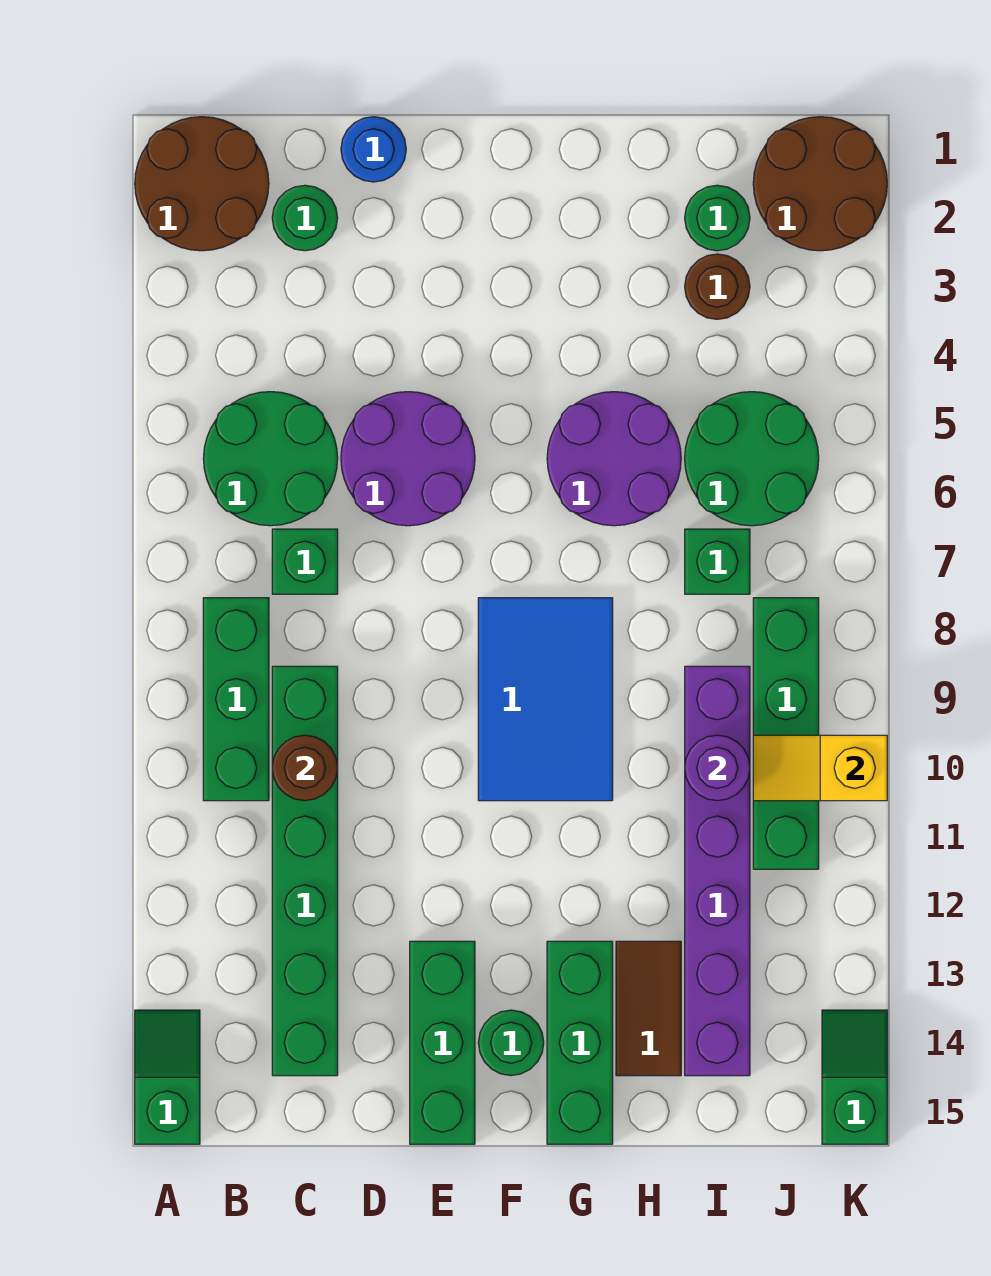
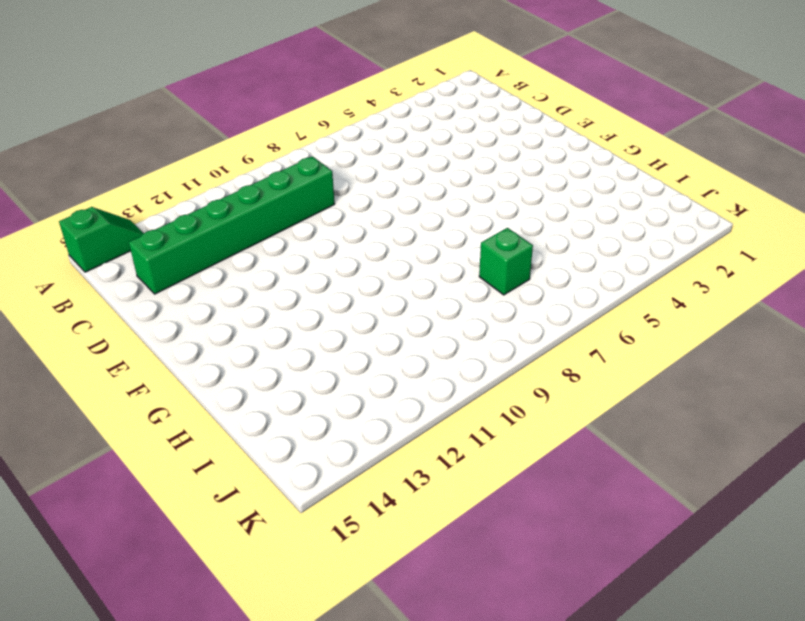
none -> brown round brick A1:B2 level 1
none -> green round brick B5:C6 level 1
none -> green brick B8:B10 level 1

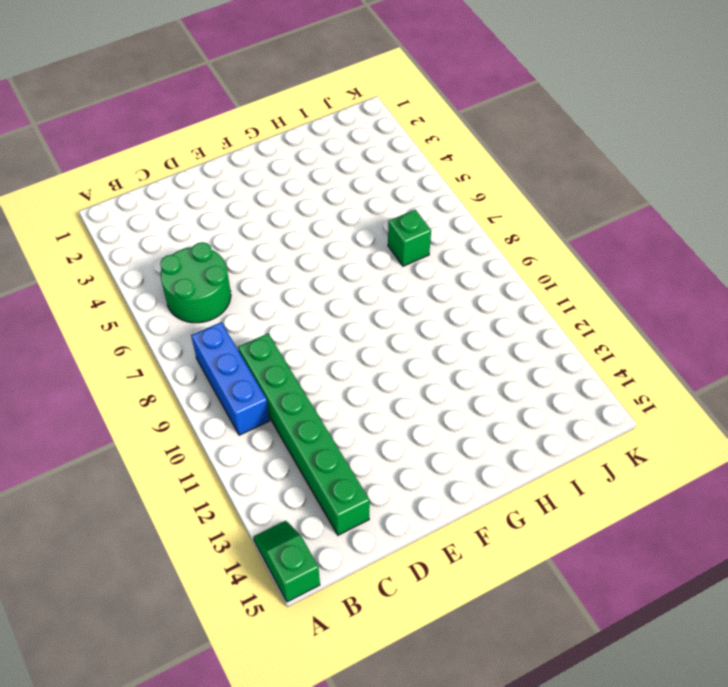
blue brick B8:B10 level 1 -> green brick B8:B10 level 1
none -> brown round brick A1:B2 level 1
none -> green round brick C2 level 1
none -> green brick C7 level 1

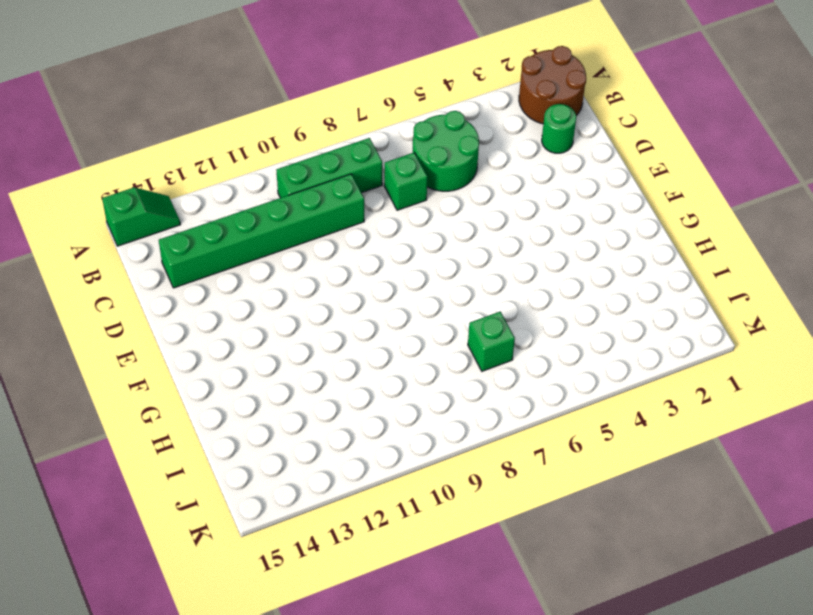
none -> blue round brick D1 level 1
none -> purple round brick D5:E6 level 1
none -> green brick E13:E15 level 1

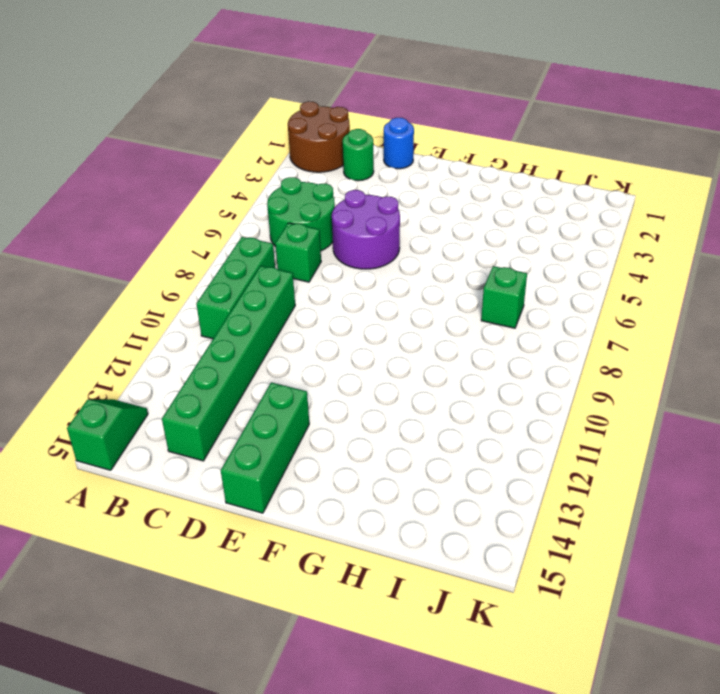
none -> blue tile F8:G10 level 1
none -> green round brick F14 level 1
none -> purple round brick G5:H6 level 1

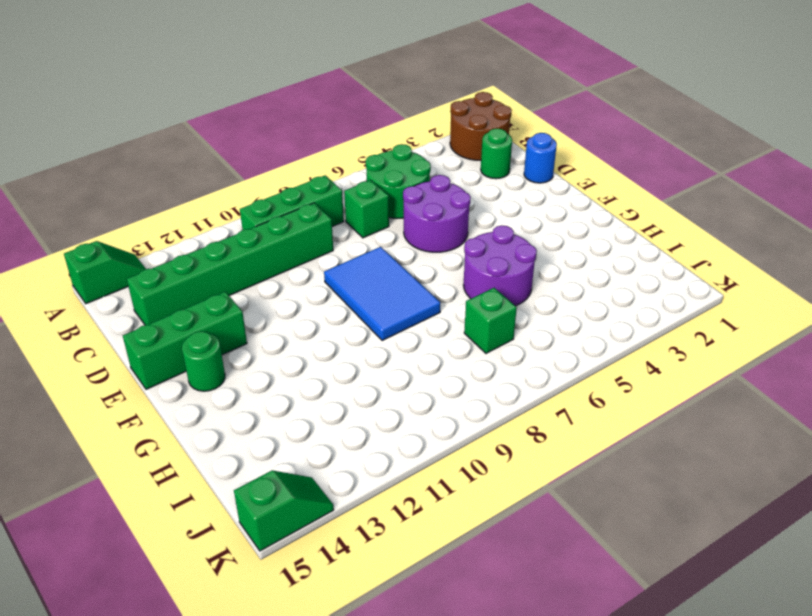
blue tile E8:G9 level 1 -> blue tile F8:G10 level 1
none -> green brick G13:G15 level 1
none -> brown tile H13:H14 level 1
none -> green round brick I2 level 1

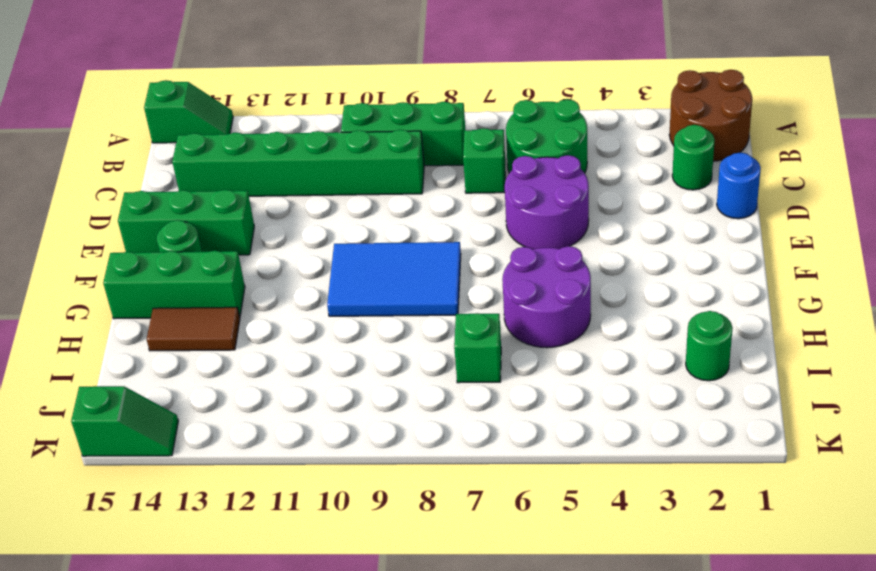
none -> brown round brick I3 level 1
none -> green round brick I5:J6 level 1
none -> purple brick I9:I14 level 1

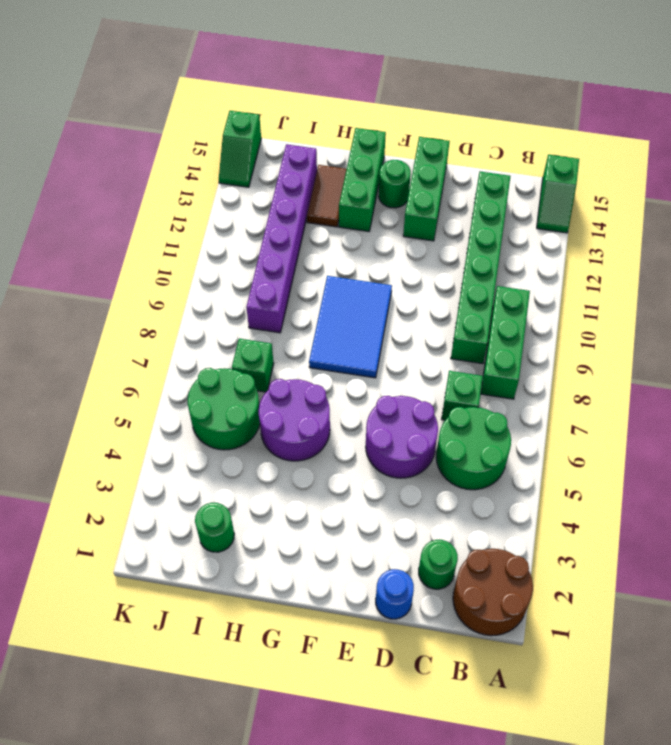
none -> brown round brick I3 level 1
none -> brown round brick J1:K2 level 1
none -> green brick J8:J11 level 1

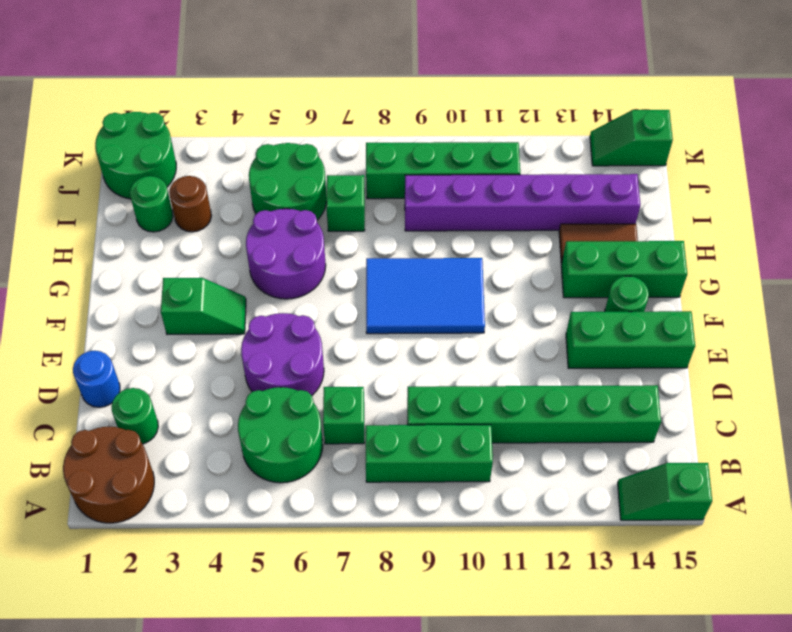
green slope F3:F4 level 1 top 3 -> none
green round brick J1:K2 level 1 -> brown round brick J1:K2 level 1
none -> brown round brick C10 level 2
none -> purple round brick I10 level 2
none -> yellow slope J10:K10 level 2 top K

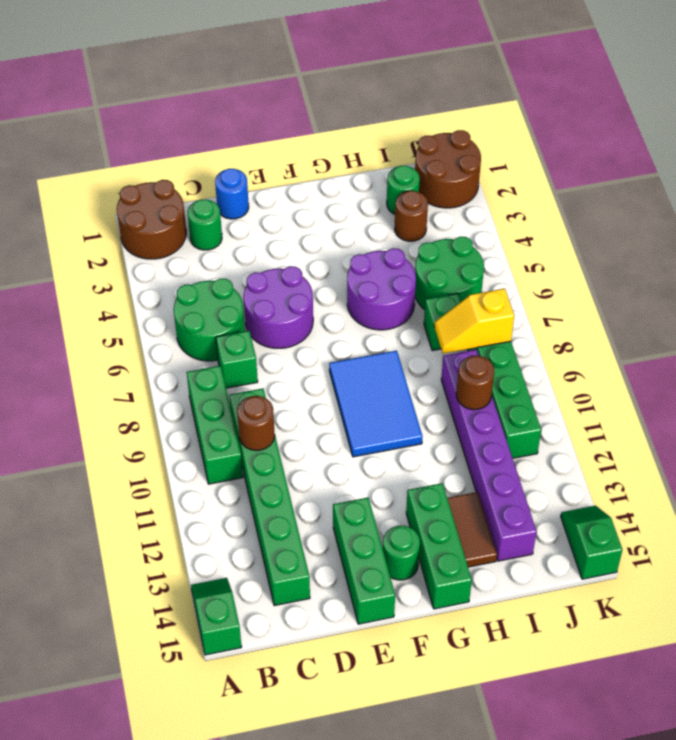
yellow slope I8:J8 level 2 top J -> yellow slope J10:K10 level 2 top K
brown round brick I10 level 2 -> purple round brick I10 level 2

